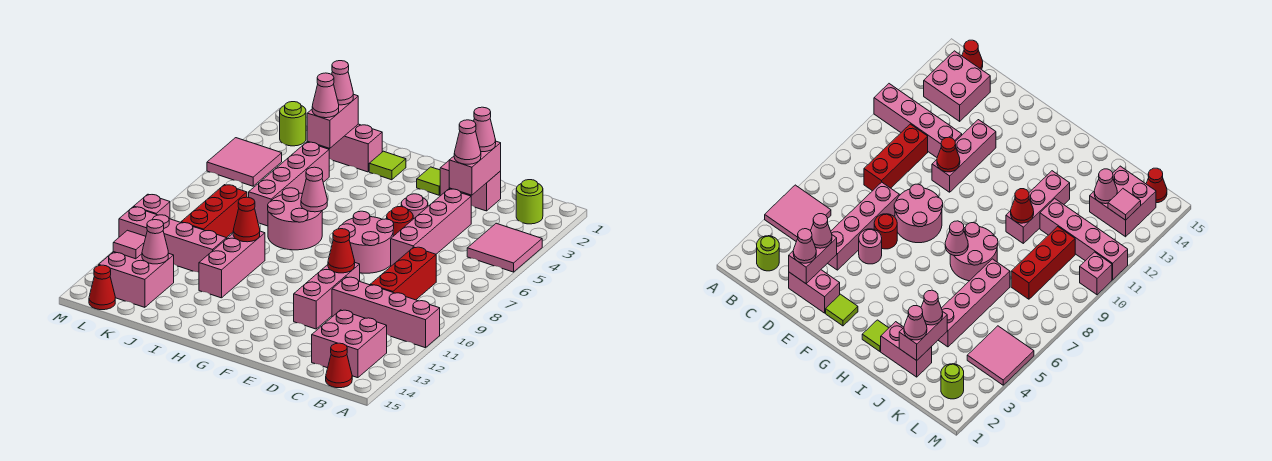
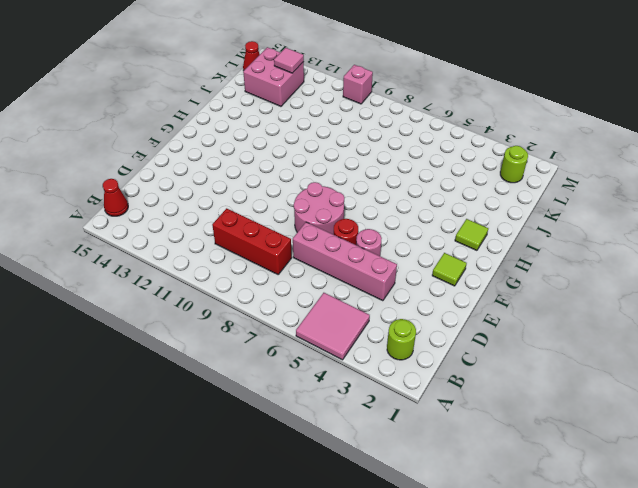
none -> pink brick A11:D11 level 1
none -> pink brick B13:C14 level 1
none -> pink brick D2:E2 level 1
none -> pink brick E10:E12 level 1

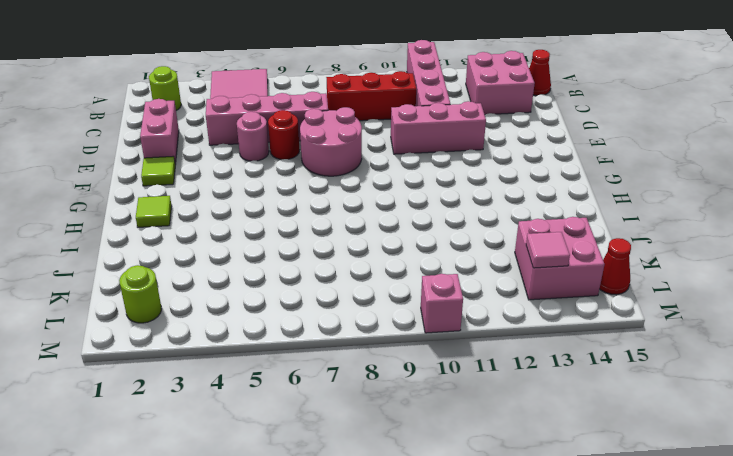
none -> pink round brick H7:I8 level 1
none -> pink brick I2:J2 level 1
none -> pink brick I10:I12 level 1
none -> pink brick J4:J7 level 1

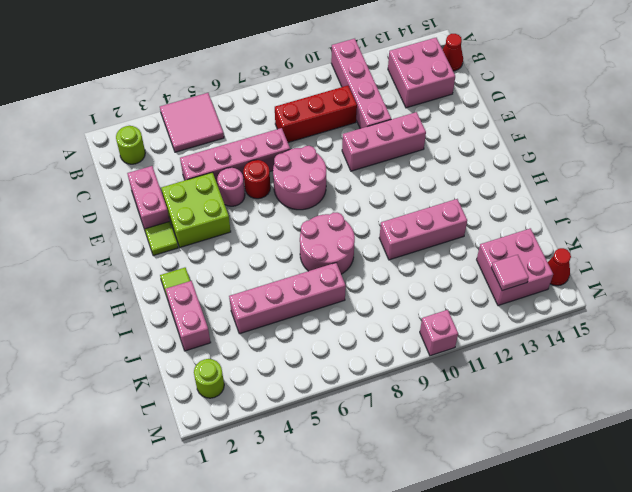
lime brick E3:F4 level 1 -> none
none -> pink brick J11:M11 level 1
none -> red brick K8:K10 level 1
none -> pink tile L4:M5 level 1
none -> pink brick D2:D3 level 2

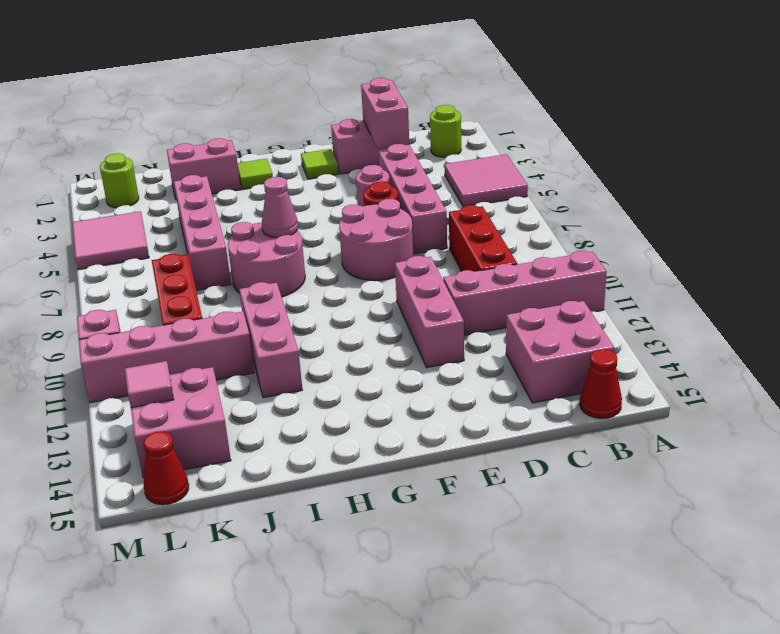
none -> red cone E10 level 2
none -> red cone I10 level 2
none -> pink brick J2:J3 level 2
none -> pink cone K13 level 2

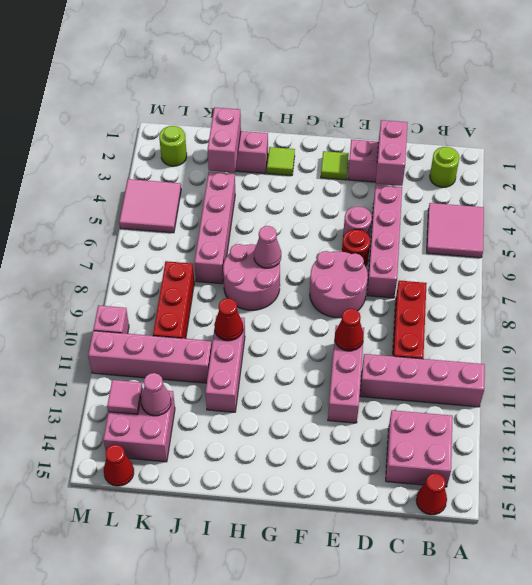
none -> pink cone D2 level 3
none -> pink cone D3 level 3
none -> pink cone J2 level 3
none -> pink cone J3 level 3

